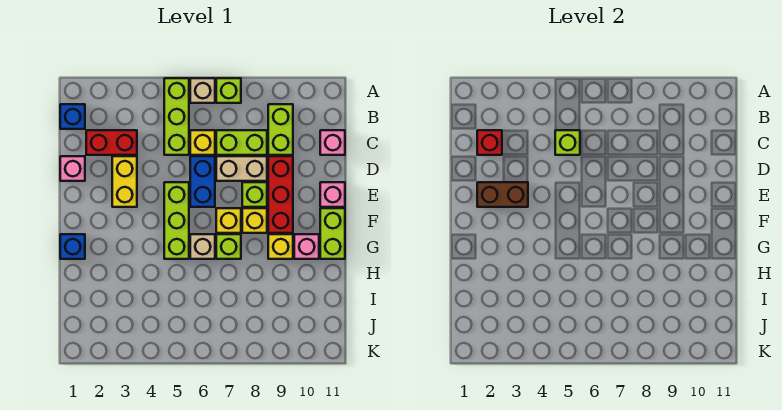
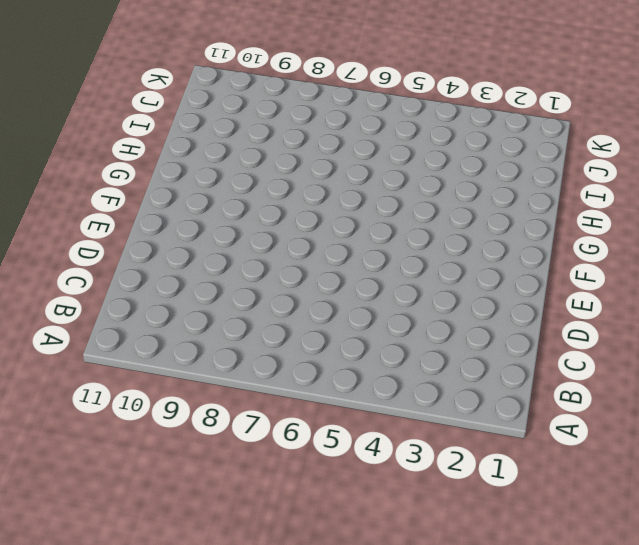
none -> lime brick A5:C5 level 1
none -> tan brick A6 level 1
none -> lime brick A7 level 1

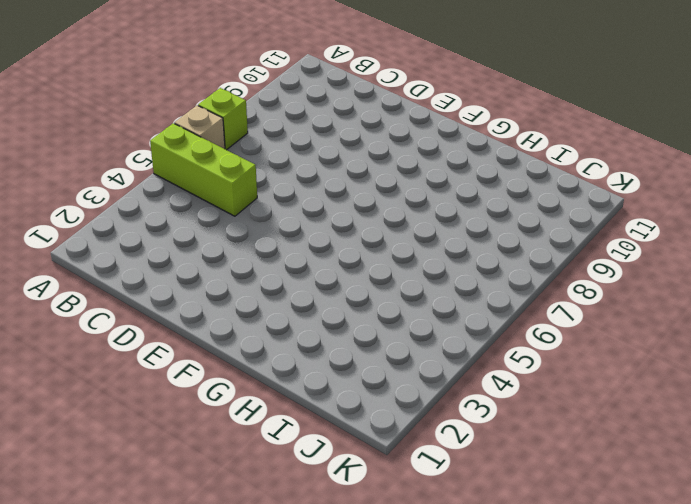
none -> blue brick B1 level 1
none -> lime brick B9:C9 level 1
none -> red brick C2:C3 level 1

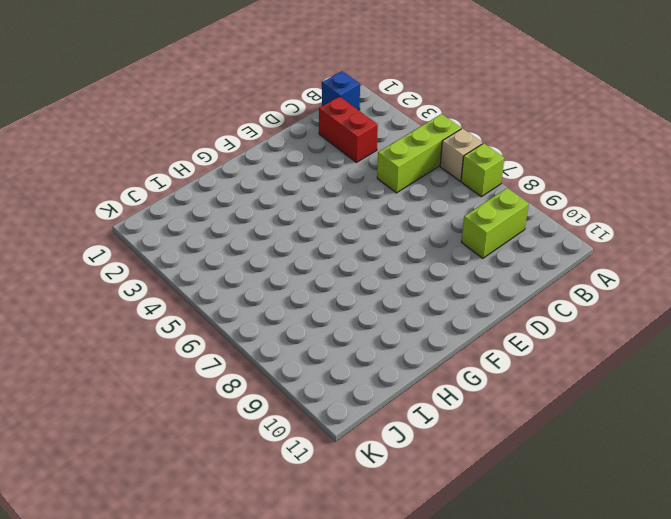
none -> yellow brick C6 level 1
none -> lime brick C7:C8 level 1
none -> pink brick C11 level 1

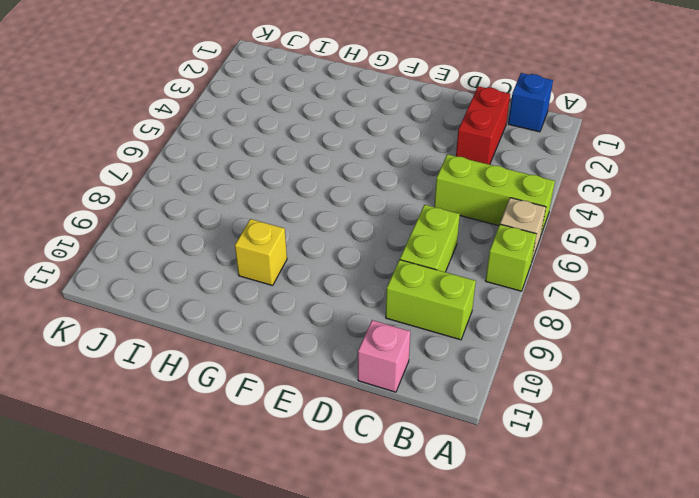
none -> yellow brick C6 level 1
none -> pink brick D1 level 1
none -> yellow brick D3:E3 level 1

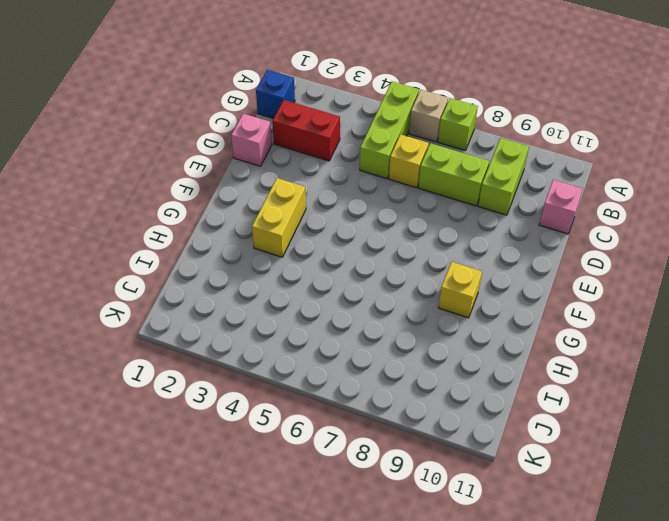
yellow brick F3:G3 level 1 -> yellow brick D3:E3 level 1
none -> blue brick D6:E6 level 1
none -> tan brick D7:D8 level 1
none -> red brick D9:F9 level 1

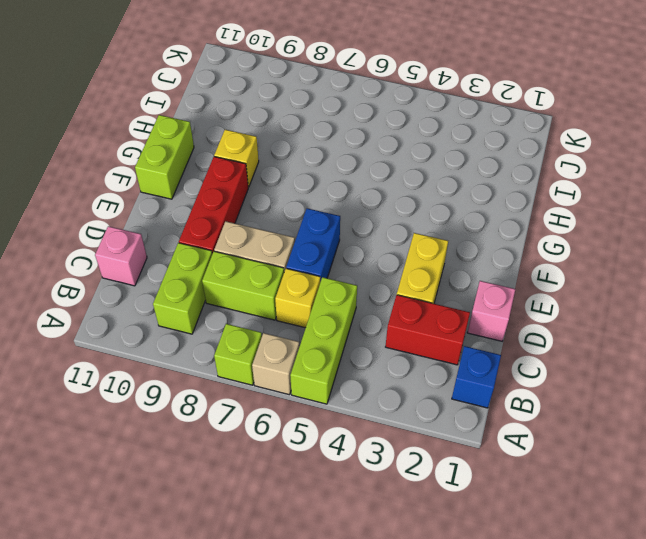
none -> lime brick E5:G5 level 1
none -> lime brick E8 level 1
none -> pink brick E11 level 1

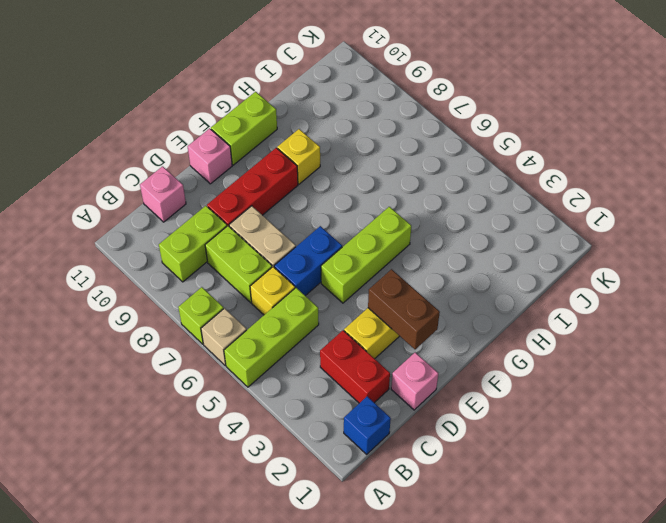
none -> lime brick E8 level 1
none -> yellow brick F7 level 1
none -> yellow brick F8 level 1

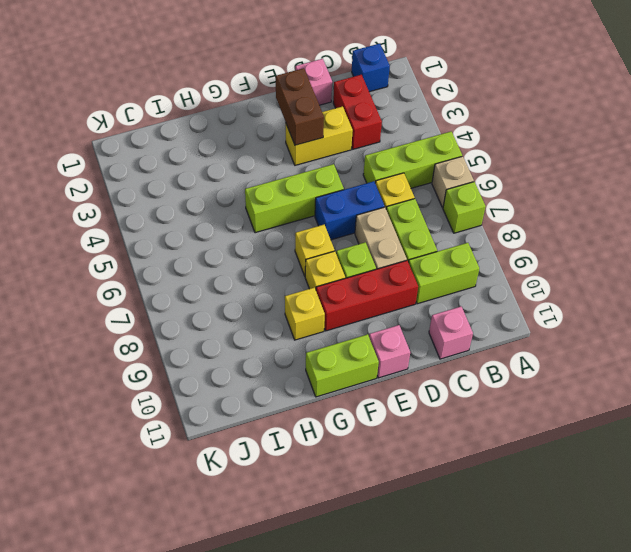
none -> blue brick G1 level 1
none -> tan brick G6 level 1
none -> lime brick G7 level 1

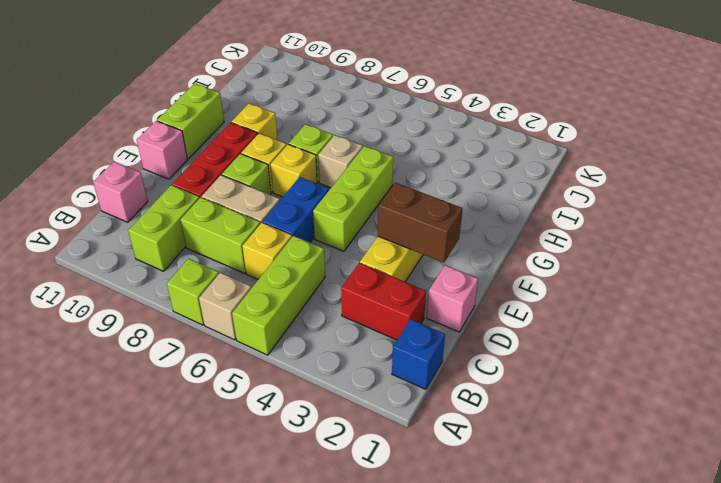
none -> blue brick G1 level 1
none -> pink brick G10 level 1
none -> red brick C2 level 2

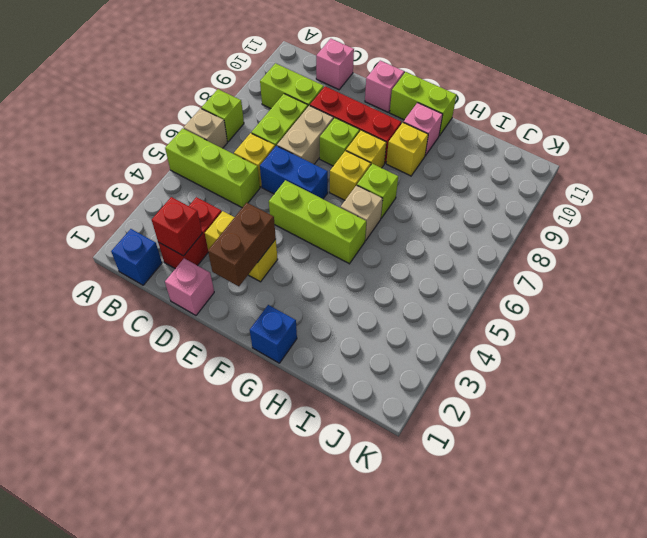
none -> lime brick C5 level 2

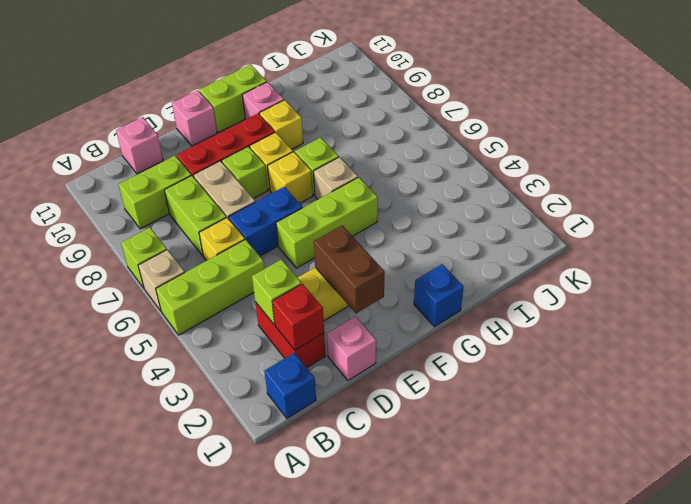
lime brick C3 level 2 -> lime brick C5 level 2

